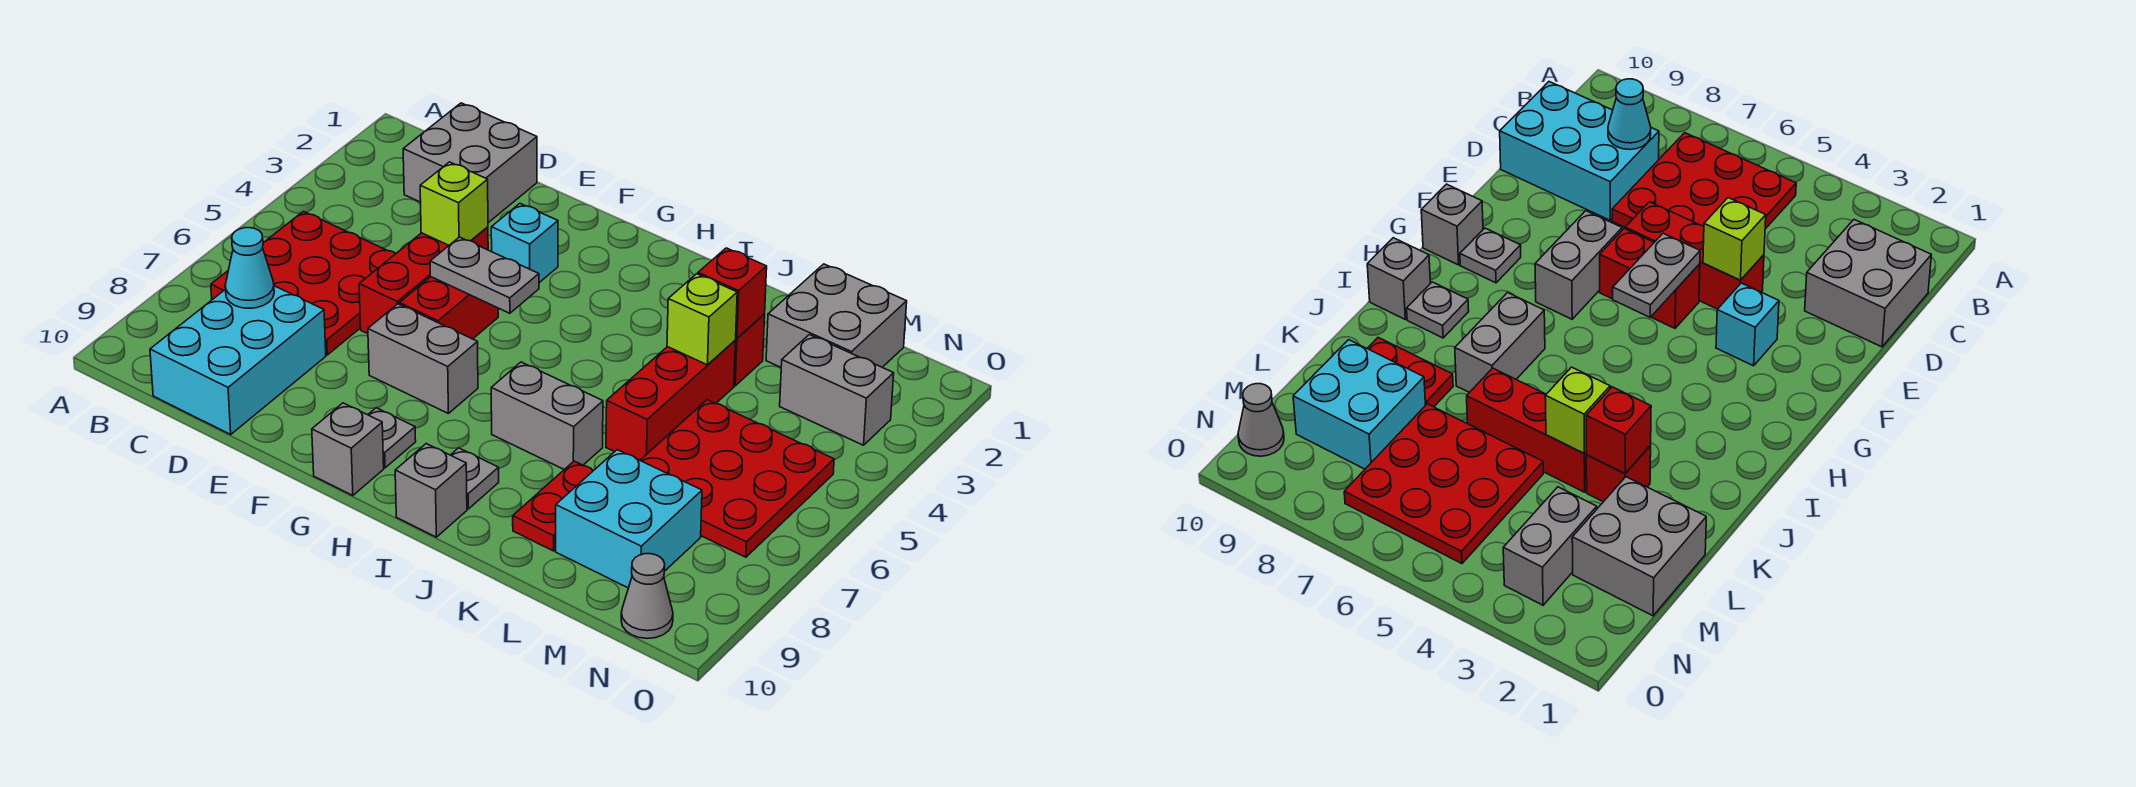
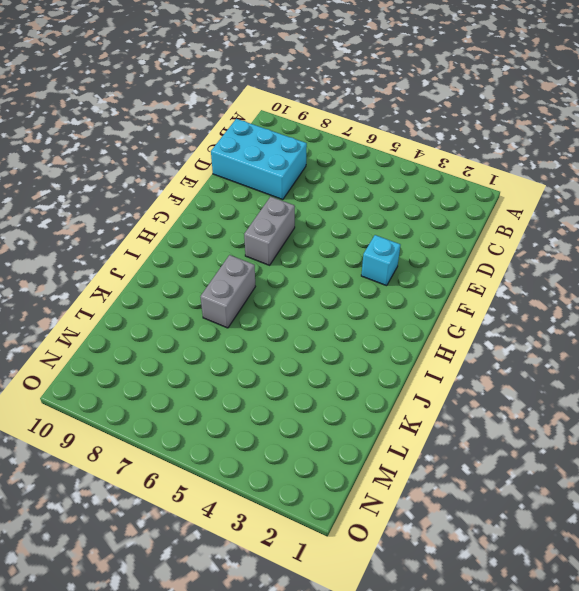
none -> red plate B5:D7 level 1
none -> grey brick C1:D2 level 1
none -> red brick E4:E6 level 1

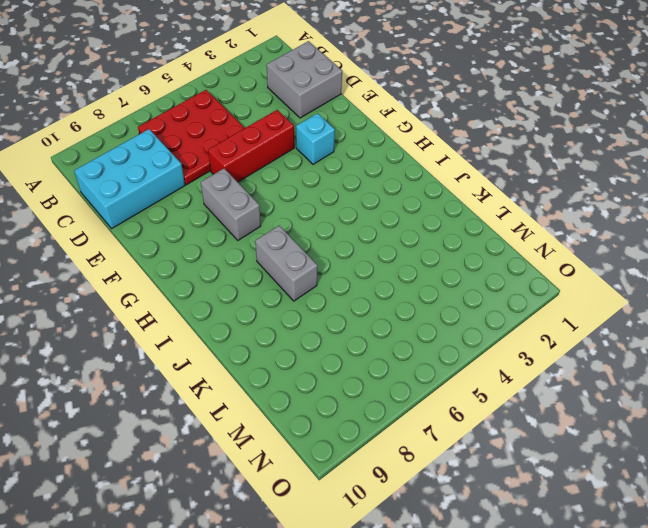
none -> red brick F5:F6 level 1
none -> grey plate G9 level 1
none -> grey brick G10 level 1

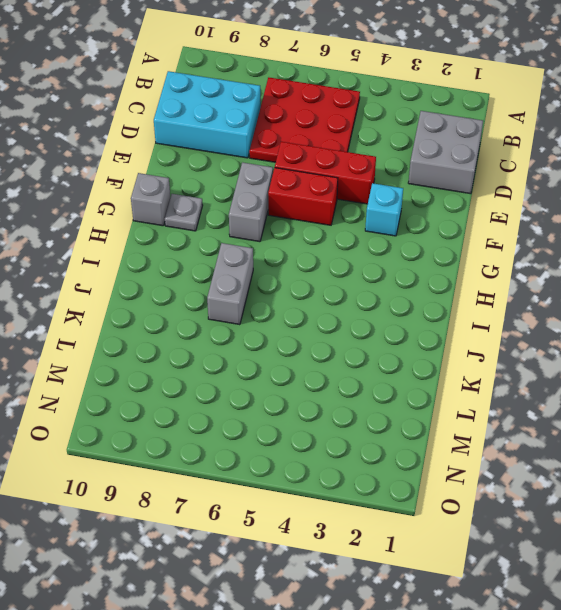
none -> grey plate I9 level 1
none -> grey brick I10 level 1
none -> red brick K3 level 1

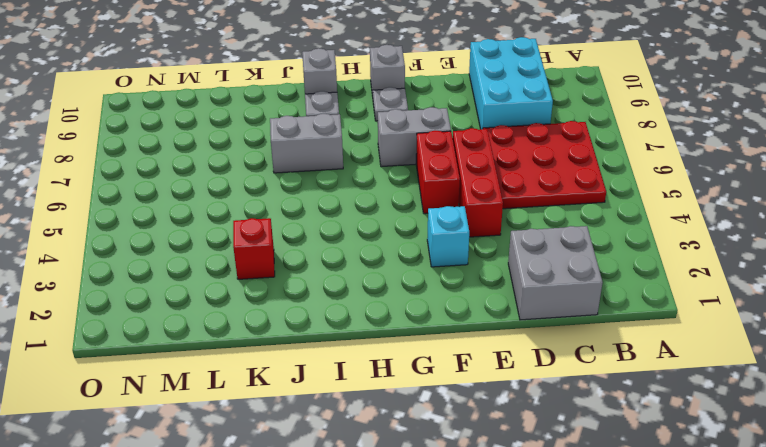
none -> red brick K4:K6 level 1
none -> red plate K8:K9 level 1
none -> grey brick L1:M2 level 1

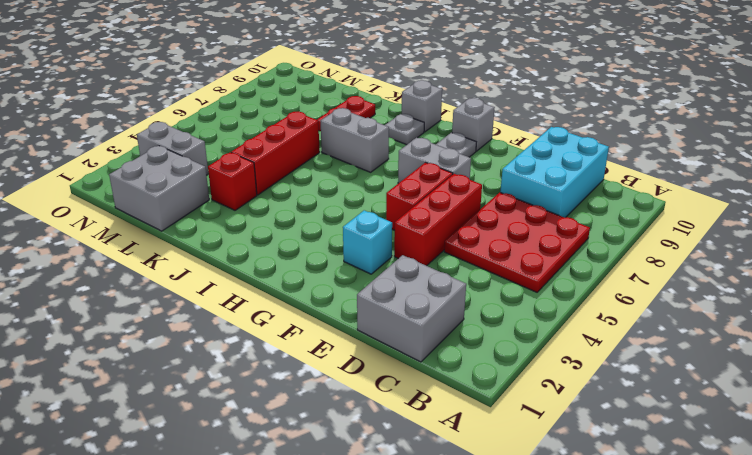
none -> red plate L5:N7 level 1
none -> cyan brick L8:M9 level 1
none -> grey cone N10 level 1

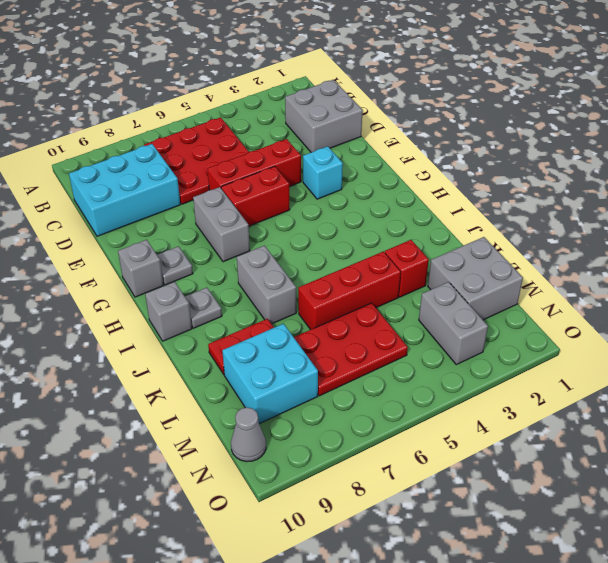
red plate L5:M7 level 1 -> red plate L5:N7 level 1
none -> cyan cone C8 level 2
none -> lime brick E4 level 2
none -> grey plate F5:G5 level 2

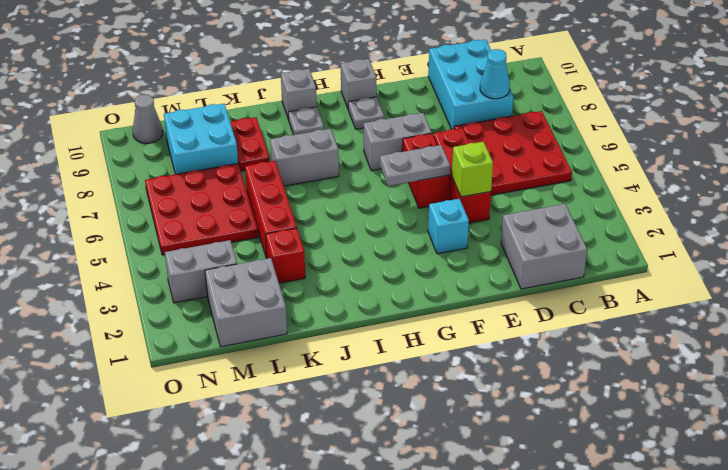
none -> red brick K3 level 2
none -> lime brick K4 level 2

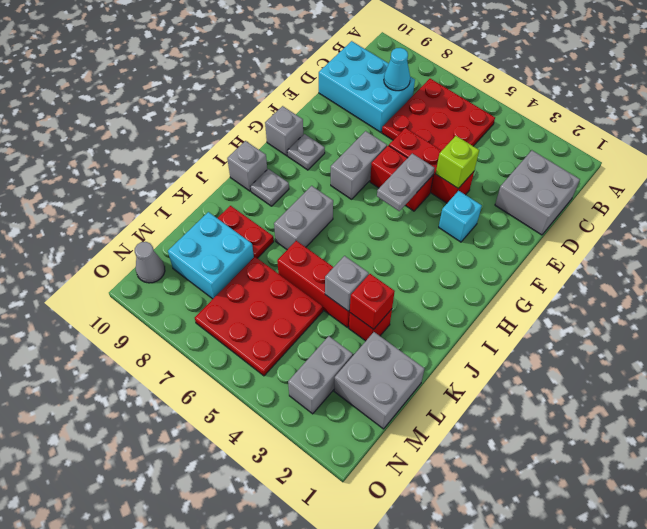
grey brick K4 level 2 -> lime brick K4 level 2

